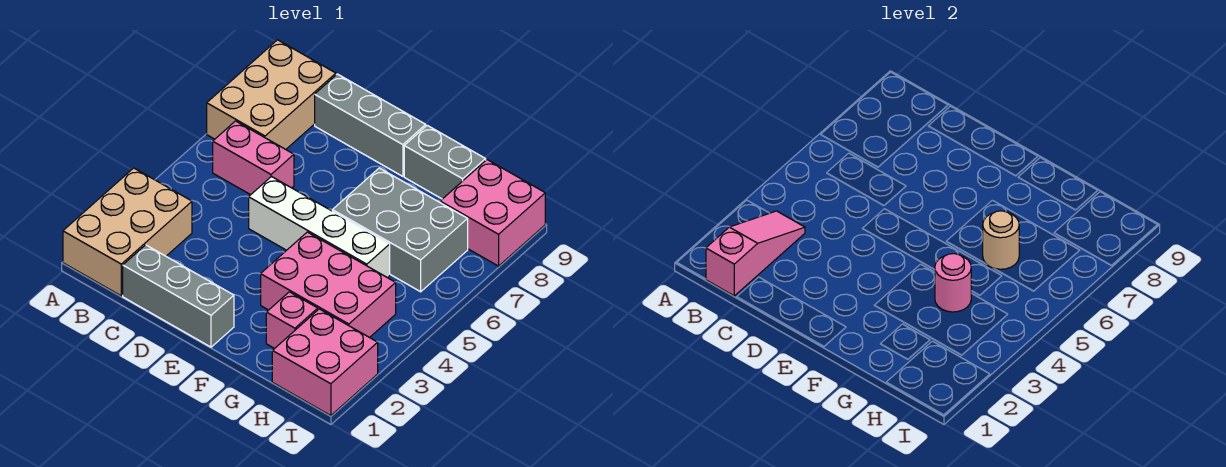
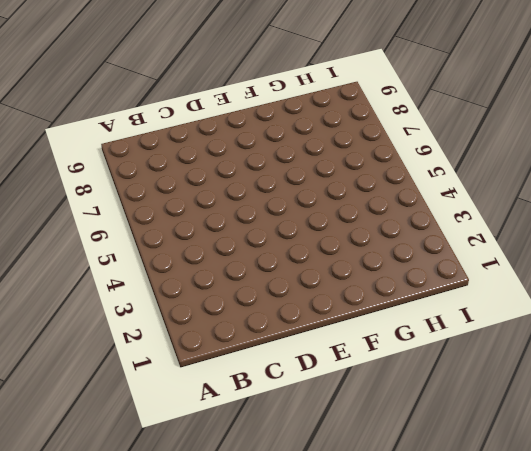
none -> tan brick A1:B3 level 1
none -> tan brick A7:B9 level 1
none -> pink brick B6:C6 level 1

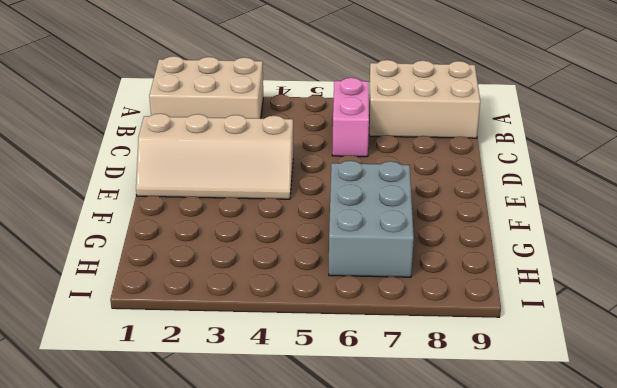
tan slope D1:E4 level 1 top D -> grey brick C1:E1 level 1
none -> grey brick C9:E9 level 1
none -> white brick D5:G5 level 1
none -> pink brick F3:H4 level 1

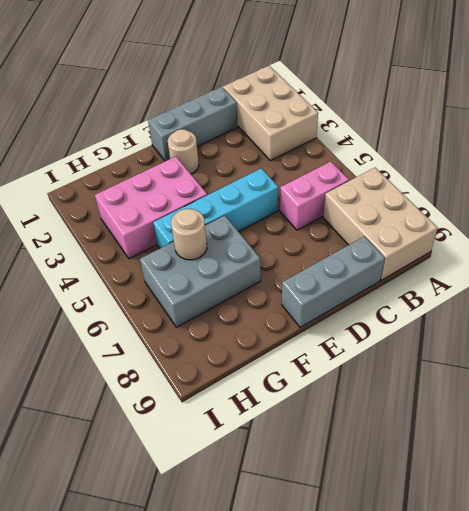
cyan brick D5:G5 level 1 -> white brick D5:G5 level 1
tan round brick E2 level 1 -> none
none -> grey brick F9:G9 level 1
none -> pink brick G2 level 1
none -> pink brick H1:I2 level 1

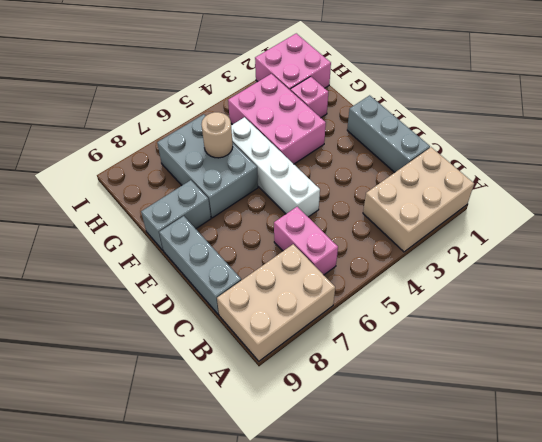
grey brick F8:F9 level 1 -> grey brick F9:G9 level 1
none -> pink brick H8:I9 level 1
none -> pink slope B1:B3 level 2 top 1
none -> pink round brick G4 level 2

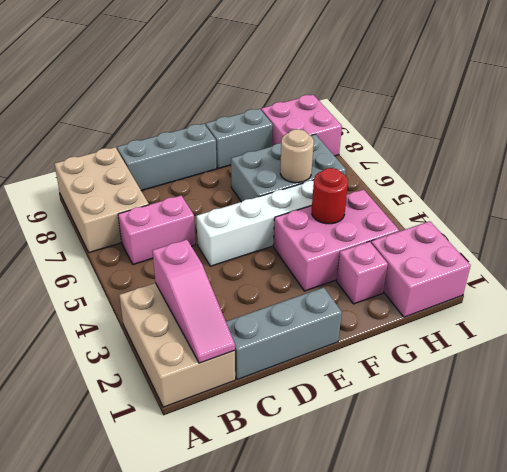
pink slope B1:B3 level 2 top 3 -> pink slope B1:B3 level 2 top 1
red round brick G4 level 2 -> pink round brick G4 level 2

